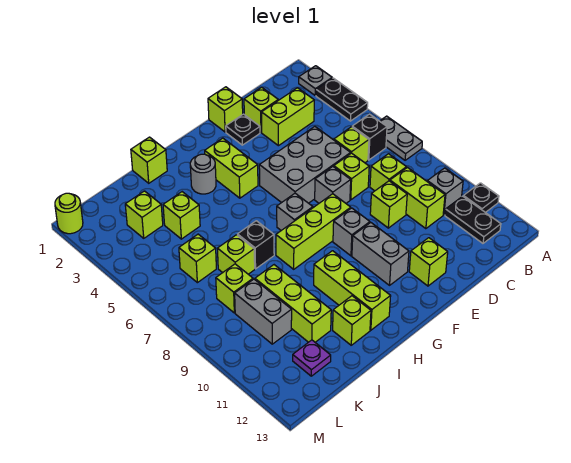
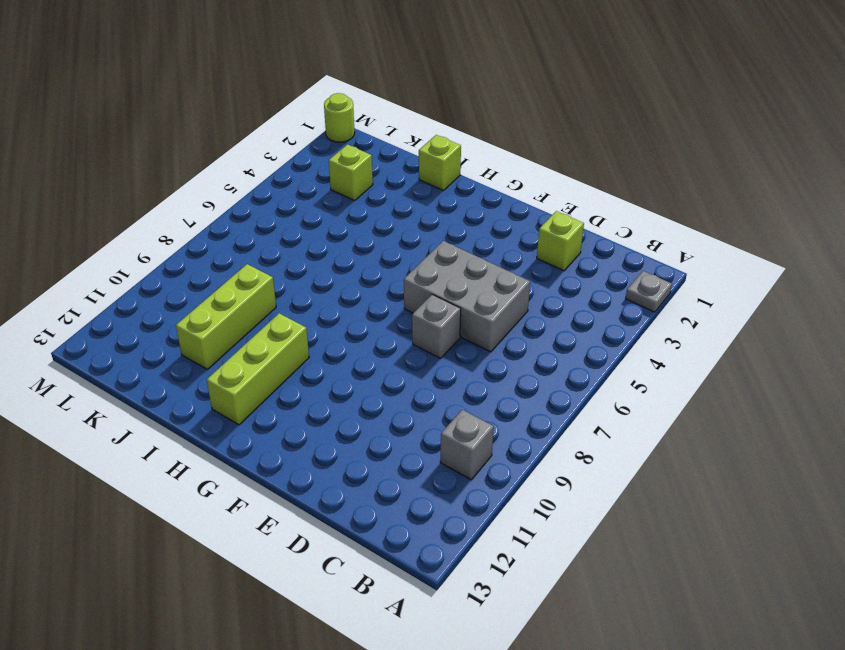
none -> black plate A3:A4 level 1
none -> grey plate A6:A7 level 1
none -> black plate A11 level 1
none -> black brick B6 level 1

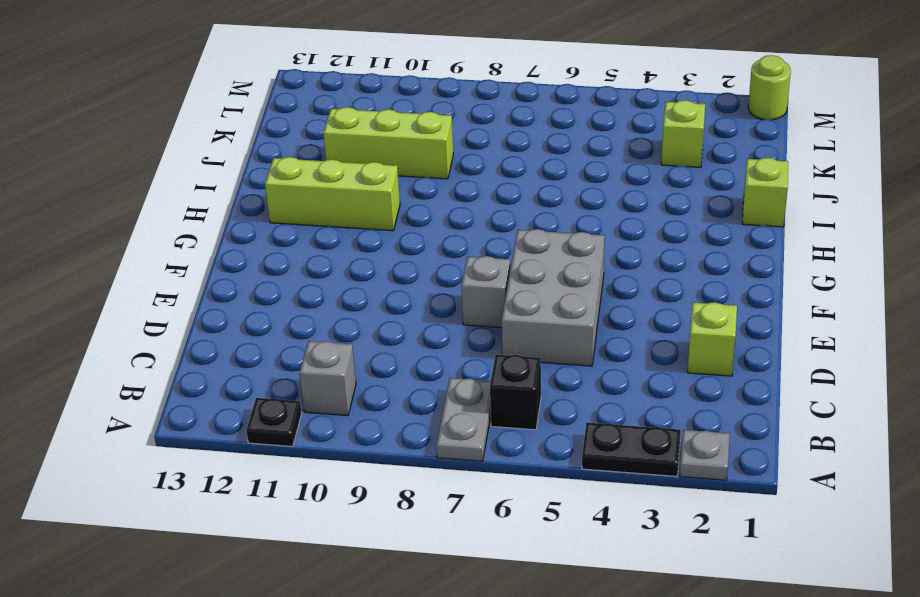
grey plate A7:B7 level 1 -> grey plate A6:A7 level 1
none -> black plate B11:B12 level 1
none -> lime brick C3:D3 level 1
none -> lime brick C6 level 1
none -> lime brick C8 level 1

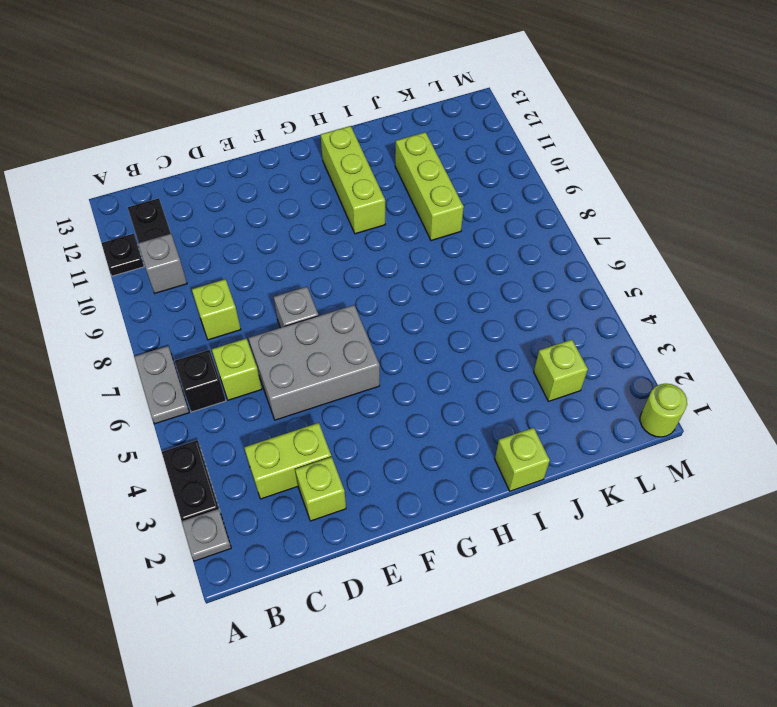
none -> lime brick C9:C10 level 1
none -> lime brick D7 level 1
none -> lime brick D9 level 1
none -> lime brick E1 level 1

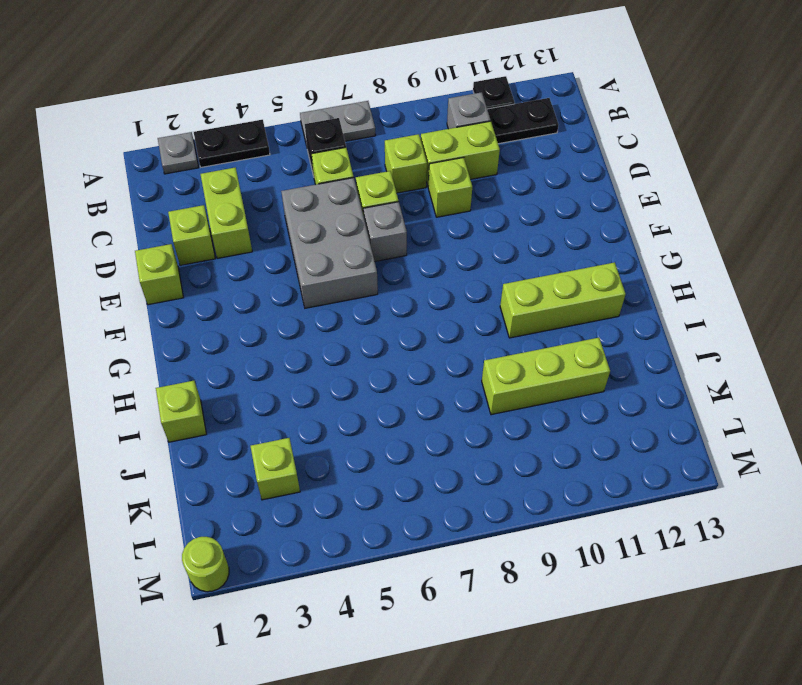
none -> black plate E2 level 1
none -> lime brick E12 level 1
none -> lime brick F8:H8 level 1
none -> grey brick F9 level 1

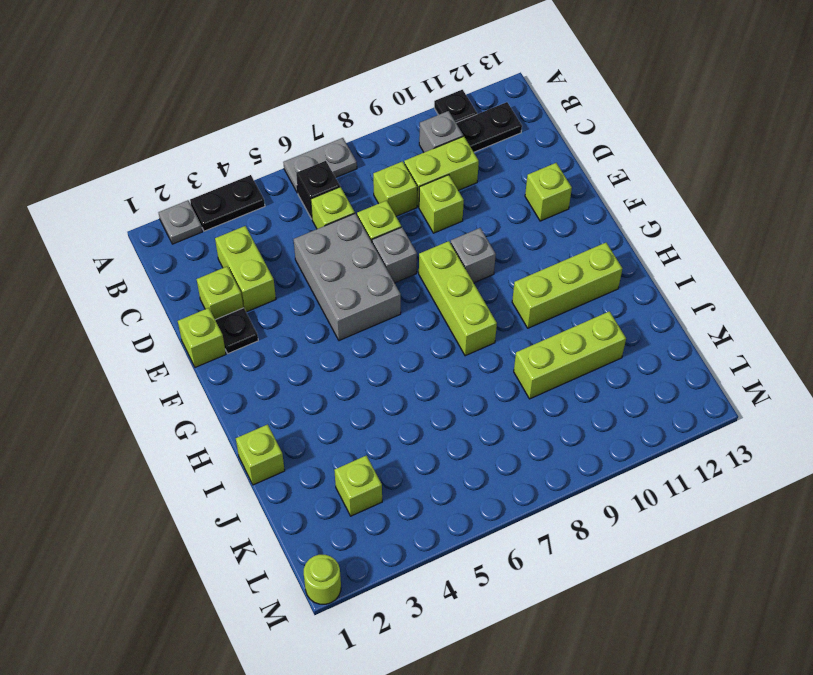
none -> grey brick F10:F11 level 1
none -> lime brick G3:G4 level 1
none -> grey brick G7 level 1
none -> grey round brick H3 level 1

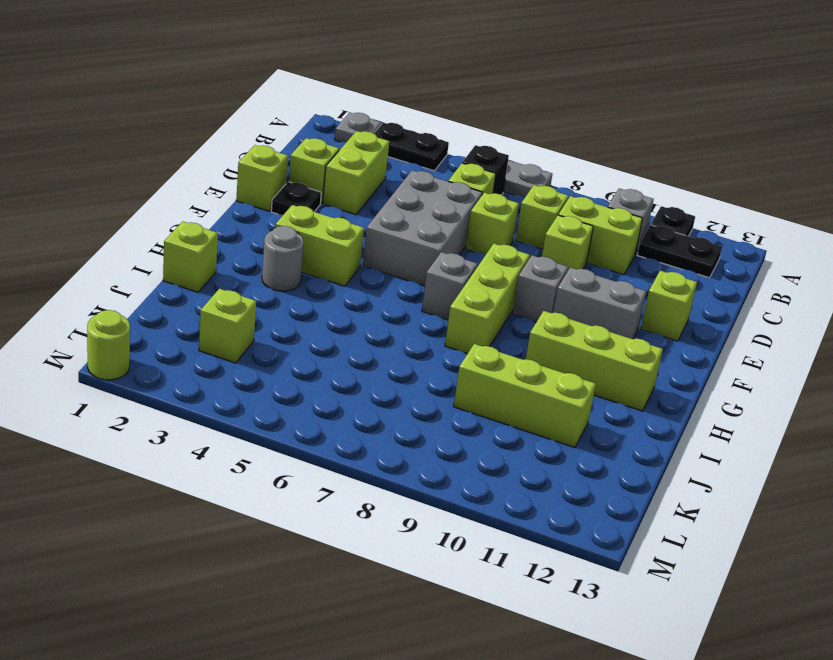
none -> grey brick E7 level 1
none -> black brick I7 level 1
none -> lime brick I12 level 1
none -> lime brick J4 level 1

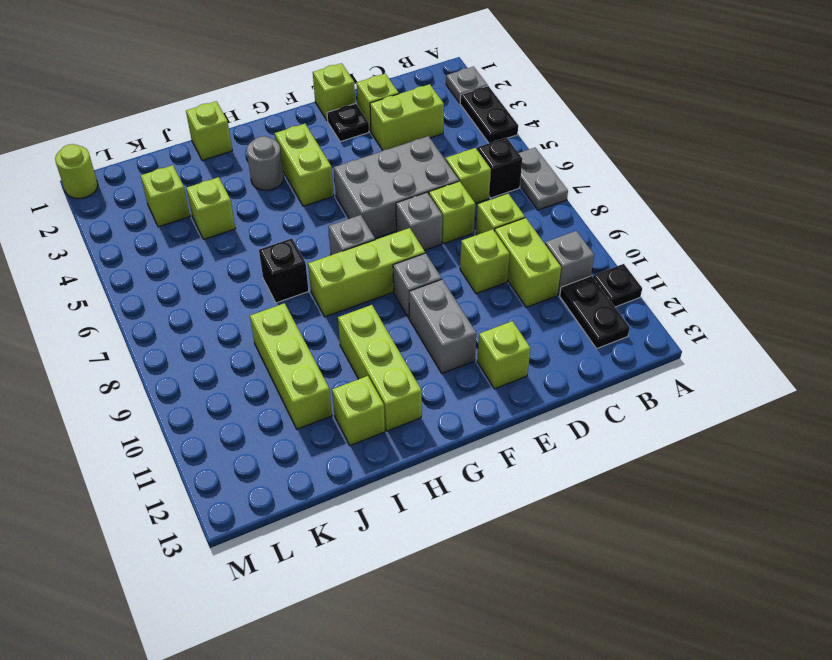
none -> lime brick J7 level 1
none -> lime brick K6 level 1
none -> lime brick K8 level 1
none -> grey brick K9:K10 level 1

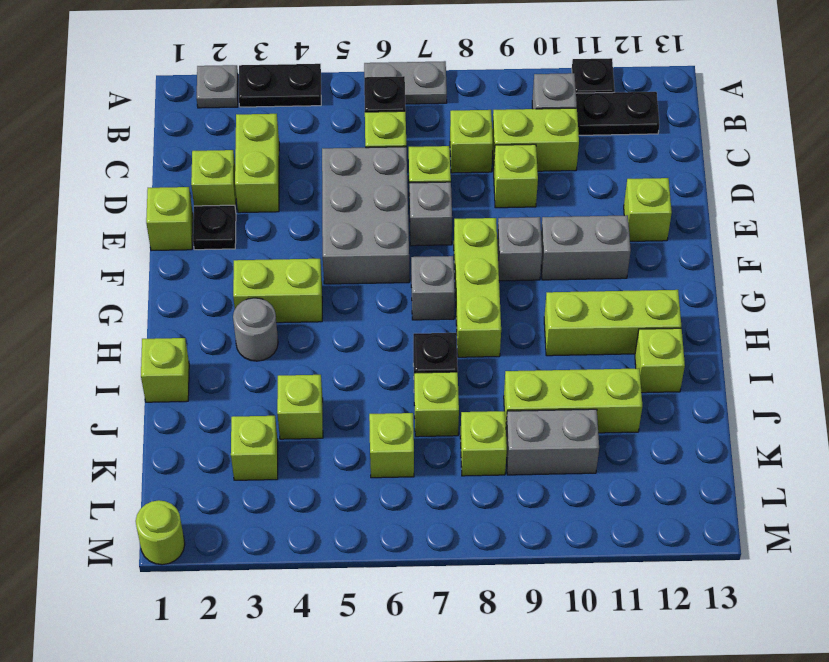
none -> purple plate K12 level 1

